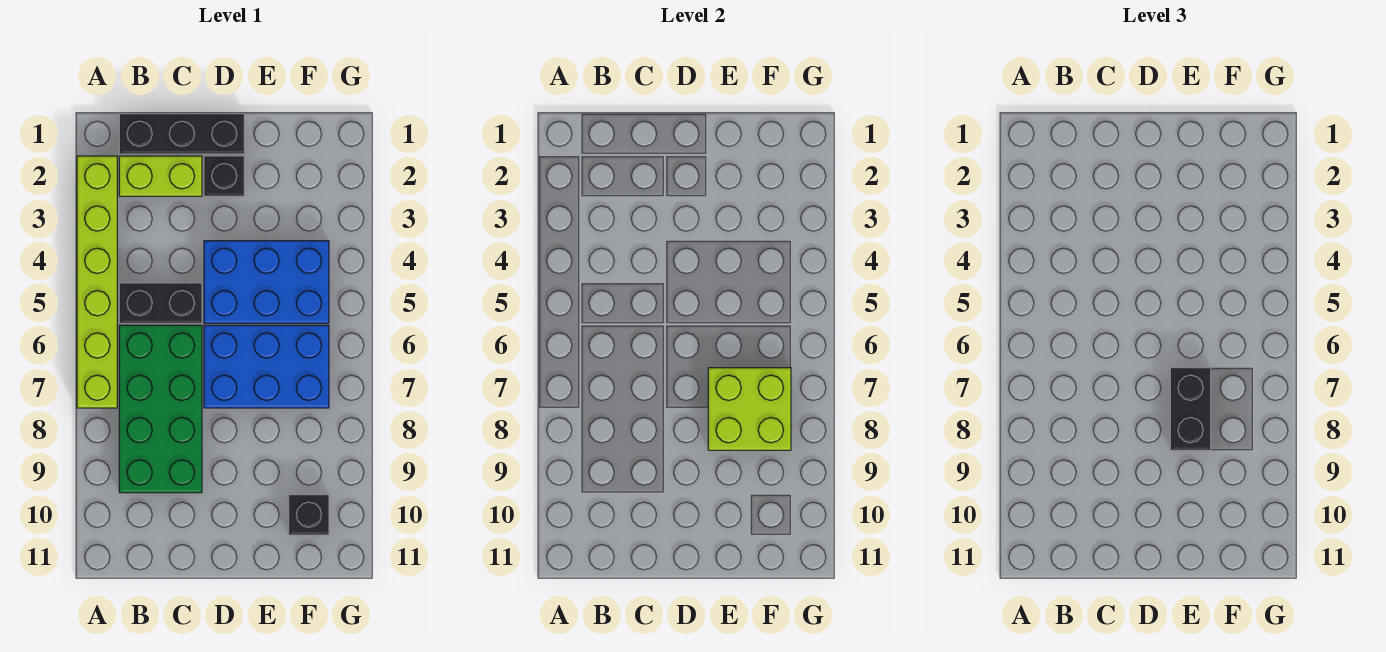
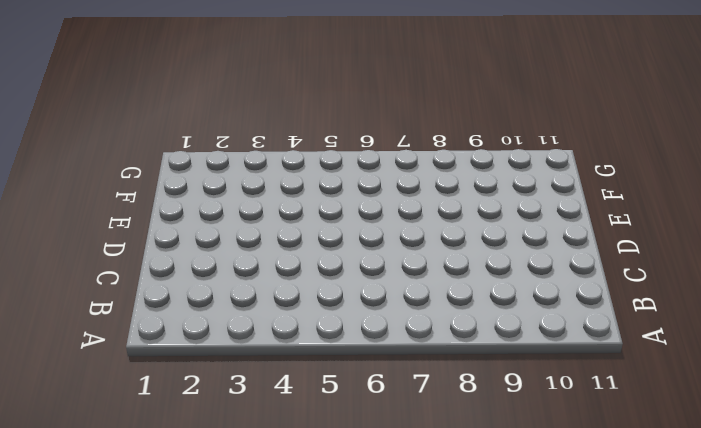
none -> lime brick A2:A7 level 1
none -> black brick B1:D1 level 1

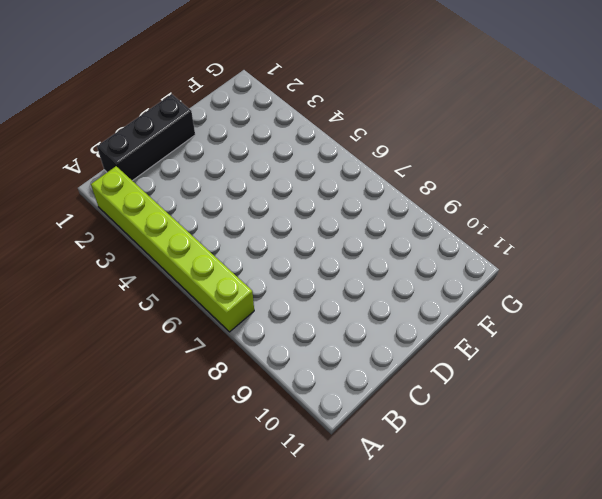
none -> lime brick B2:C2 level 1
none -> black brick B5:C5 level 1

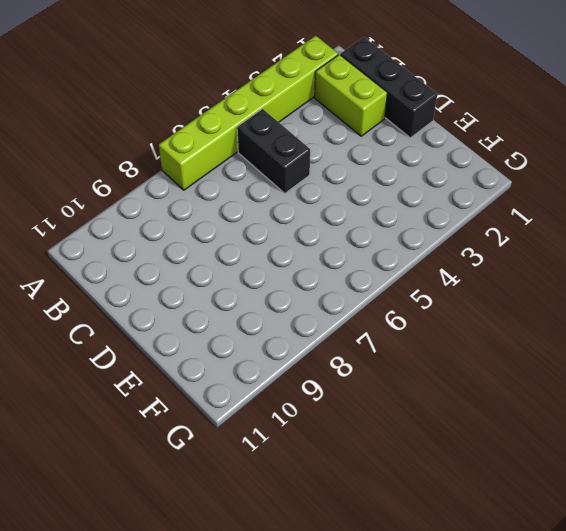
none -> green brick B6:C9 level 1
none -> black brick D2 level 1

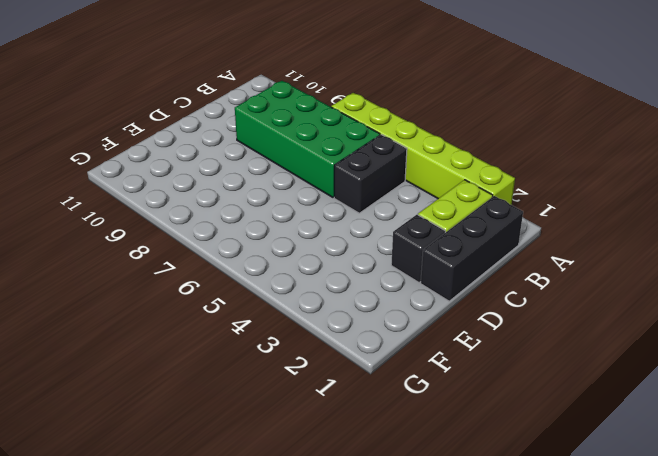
none -> blue brick D4:F5 level 1
none -> blue brick D6:F7 level 1

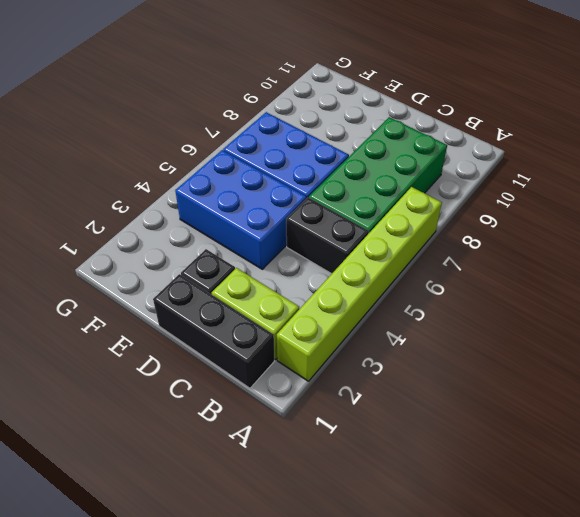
none -> black brick F10 level 1
none -> lime brick E7:F8 level 2

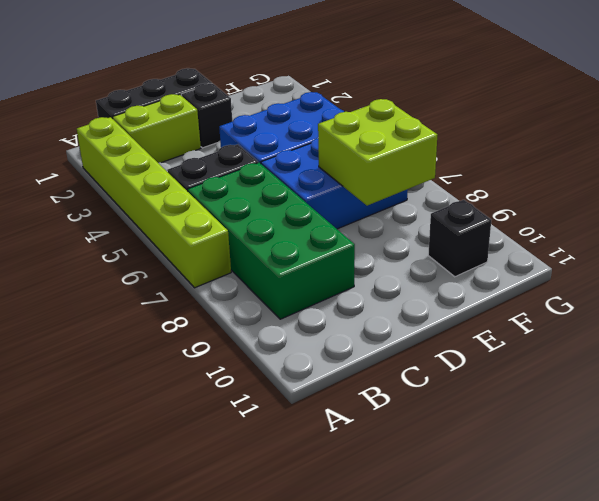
none -> black brick E7:E8 level 3

